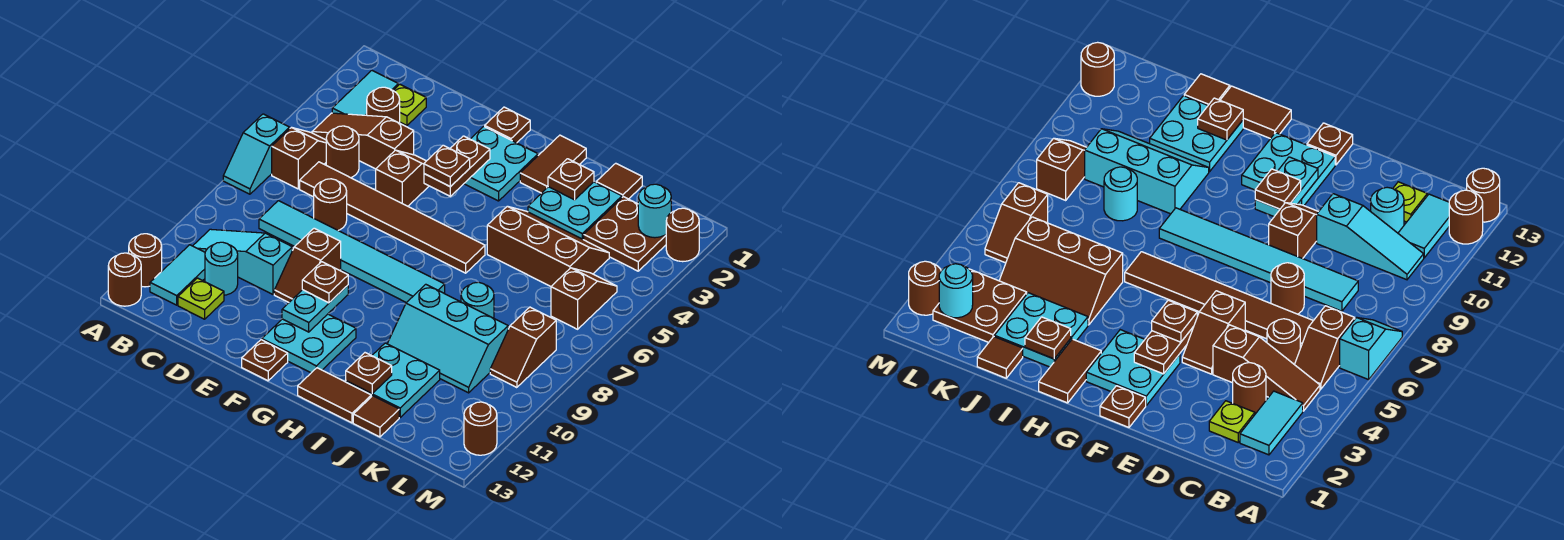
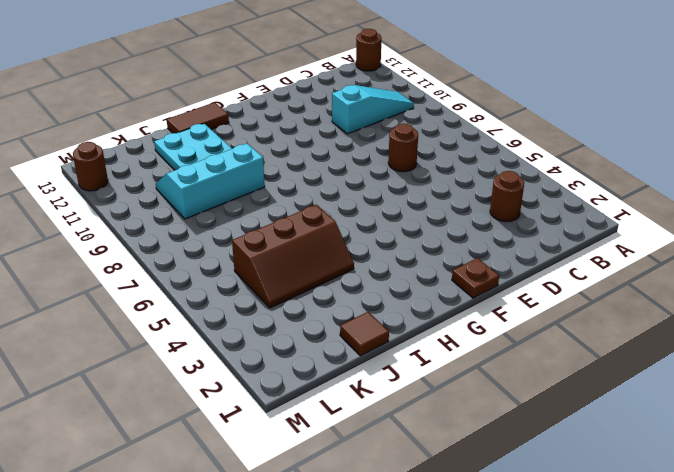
none -> cyan slope A6:A7 level 1 top 6
none -> brown round brick A12 level 1
none -> cyan tile B2:B3 level 1
none -> brown slope B4:D4 level 1 top D

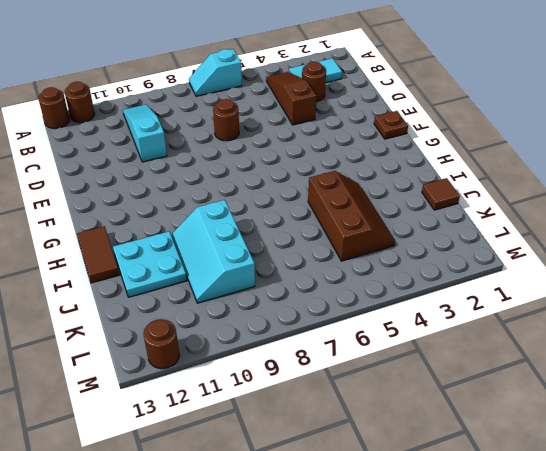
none -> brown slope B5:B6 level 1 top 6
none -> cyan tile B11:B12 level 1
none -> lime plate C2 level 1
none -> brown round brick C5 level 1

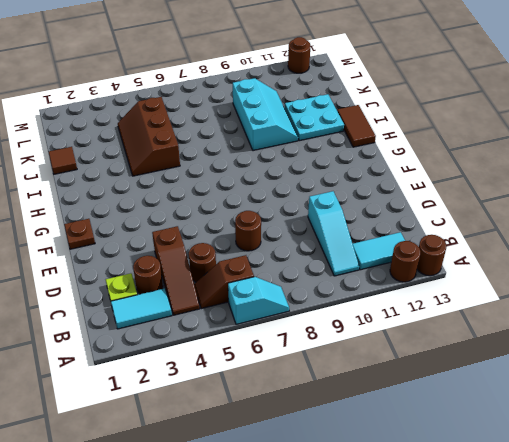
none -> brown tile C6:H6 level 1
none -> cyan tile C8:H8 level 1
none -> cyan round brick C11 level 1
none -> lime plate C12 level 1

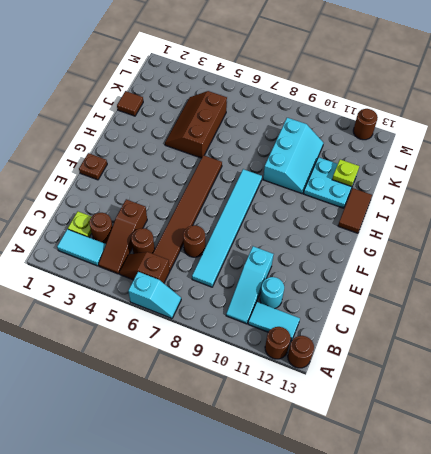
lime plate J12 level 2 -> lime plate C12 level 1
none -> brown slope E4:E5 level 1 top 5
none -> brown slope E9:E10 level 1 top 9
none -> cyan plate F2:G3 level 1
none -> cyan plate F11:G12 level 1

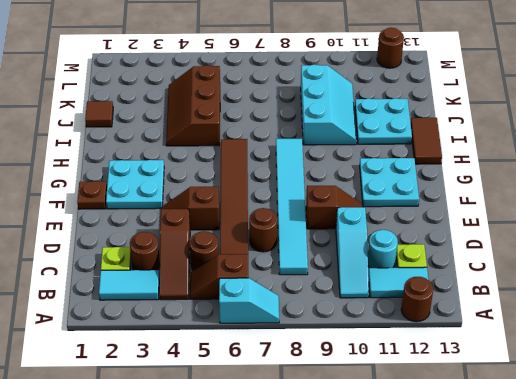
none -> brown round brick A13 level 1
none -> brown plate F13 level 1
none -> brown tile H1:H2 level 1
none -> cyan plate I2:J3 level 1

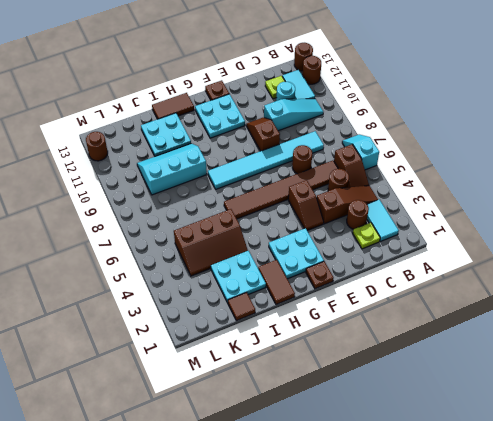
none -> cyan round brick J8 level 1
none -> brown tile J13 level 1
none -> brown plate K2:L3 level 1
none -> brown slope L5:L6 level 1 top 6

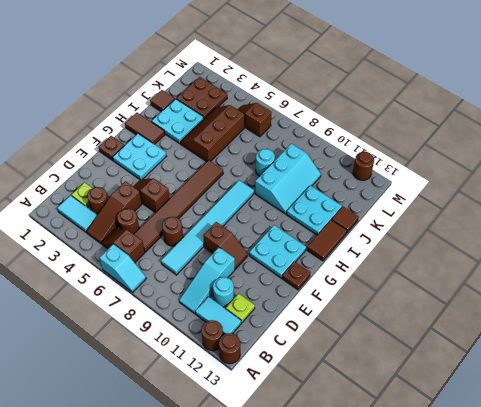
none -> brown slope L8:L9 level 1 top 8
none -> brown round brick M2 level 1
none -> brown plate F3:F4 level 2
none -> cyan plate F10:F11 level 2

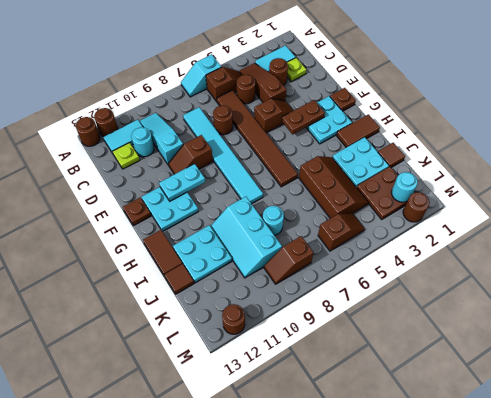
none -> brown plate I2 level 2
none -> brown plate I12 level 2
none -> brown plate F4 level 3
none -> brown plate F10 level 3

